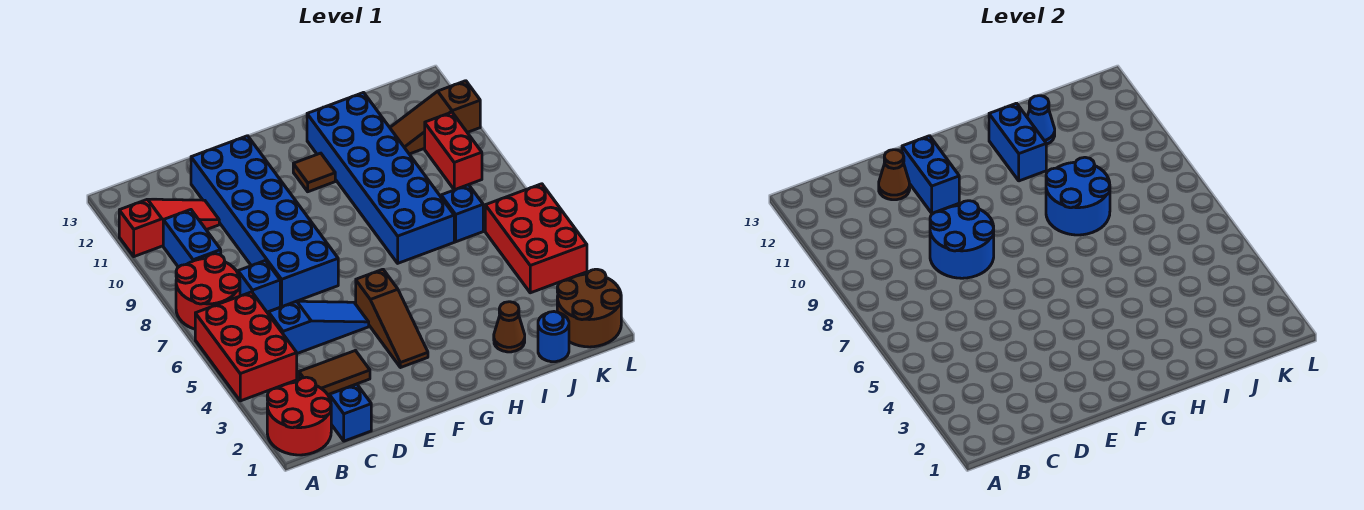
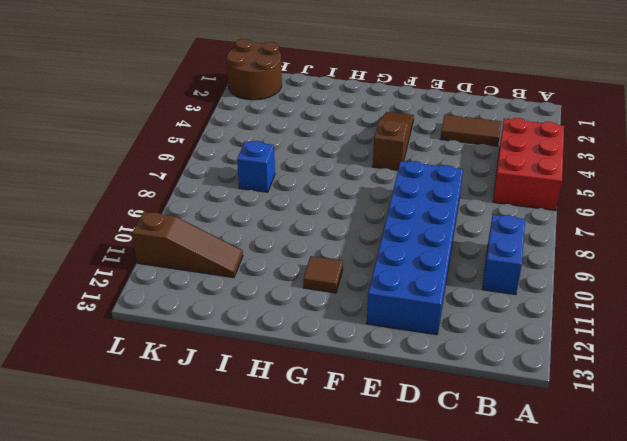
none -> red round brick A1:B2 level 1
none -> red round brick A7:B8 level 1
none -> red slope A11:C11 level 1 top A

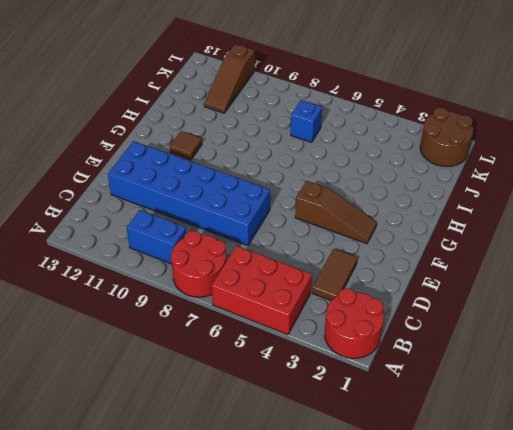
none -> red slope A11:C11 level 1 top A
none -> blue brick C1 level 1
none -> blue slope C5:E5 level 1 top C

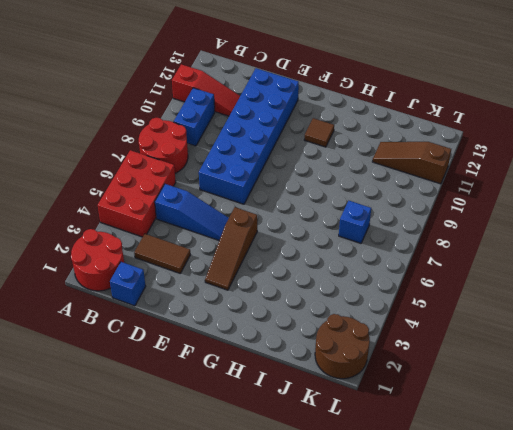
none -> blue brick C7 level 1
none -> blue brick H7:I12 level 1
none -> brown cone I2 level 1

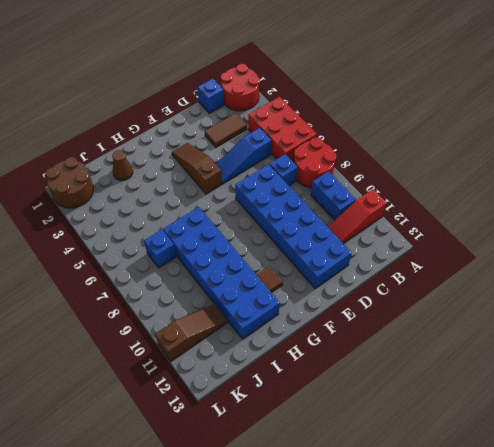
none -> blue round brick J1 level 1
none -> red brick K4:L6 level 1
none -> red brick K9:K10 level 1

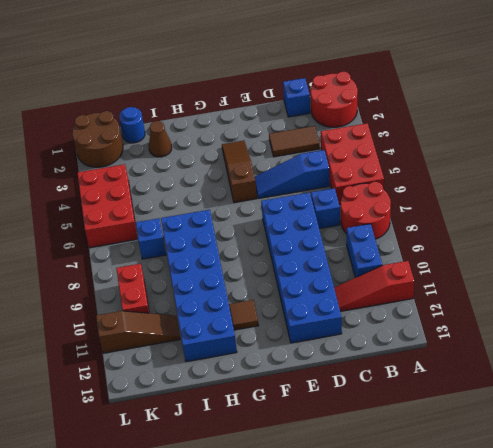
none -> blue round brick D8:E9 level 2
none -> brown cone D12 level 2
none -> blue brick E11:E12 level 2

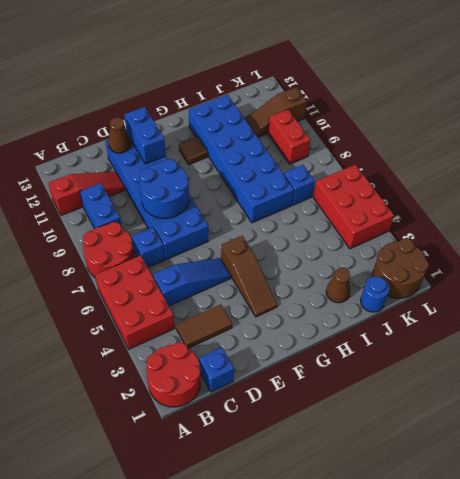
none -> blue round brick H8:I9 level 2
none -> blue brick H11:H12 level 2
none -> blue cone I12 level 2

